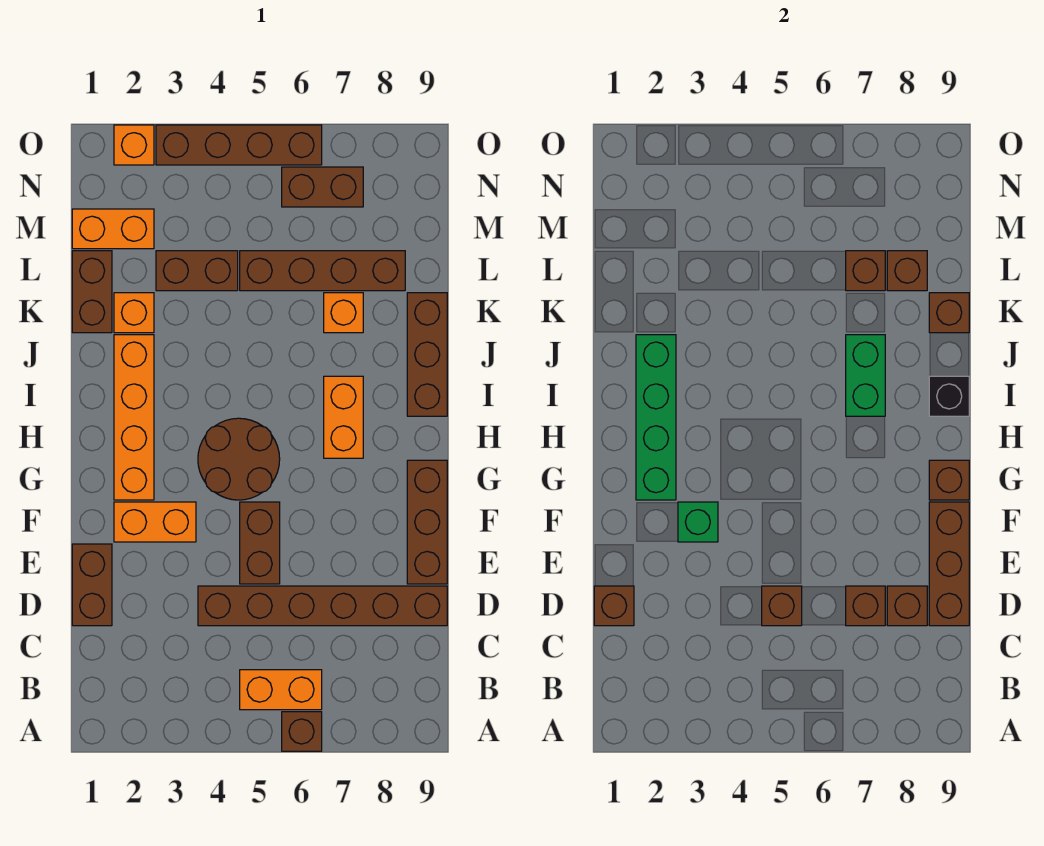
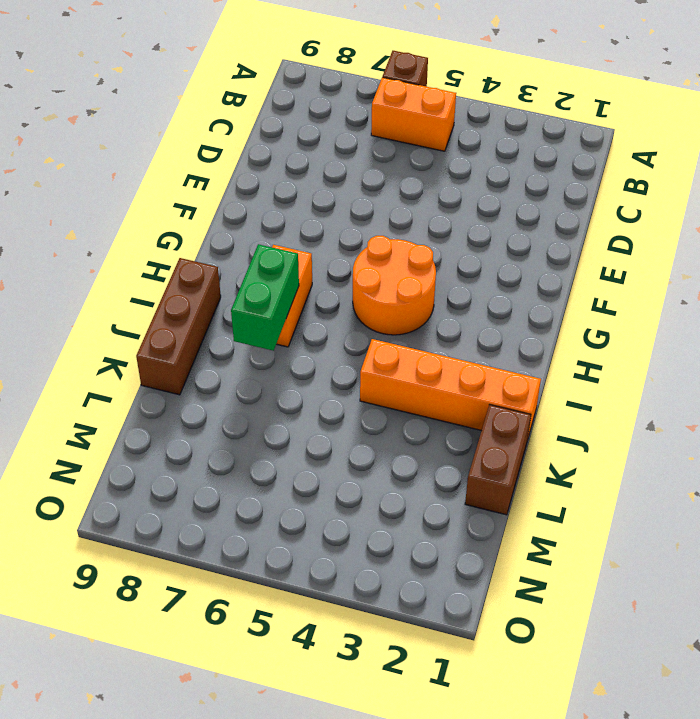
orange round brick G4:H5 level 1 -> brown round brick G4:H5 level 1
orange brick J1:J4 level 1 -> orange brick G2:J2 level 1
none -> brown brick D1:E1 level 1
none -> brown brick D4:D9 level 1
none -> brown brick E5:F5 level 1
none -> brown brick E9:G9 level 1

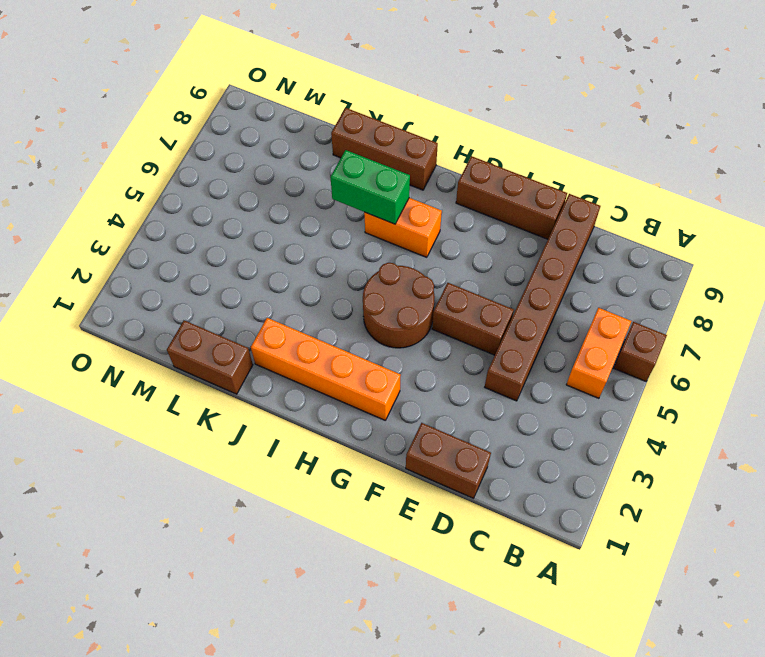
none -> orange brick F2:F3 level 1
none -> orange brick K2 level 1
none -> orange brick K7 level 1
none -> brown brick L3:L4 level 1

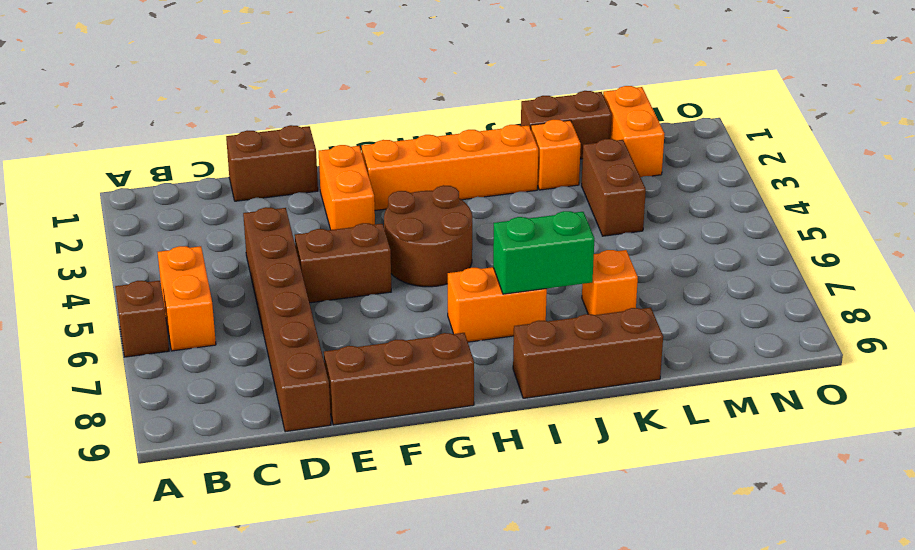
none -> brown brick L5:L8 level 1
none -> brown brick N6:N7 level 1
none -> orange brick O2 level 1
none -> brown brick O3:O6 level 1

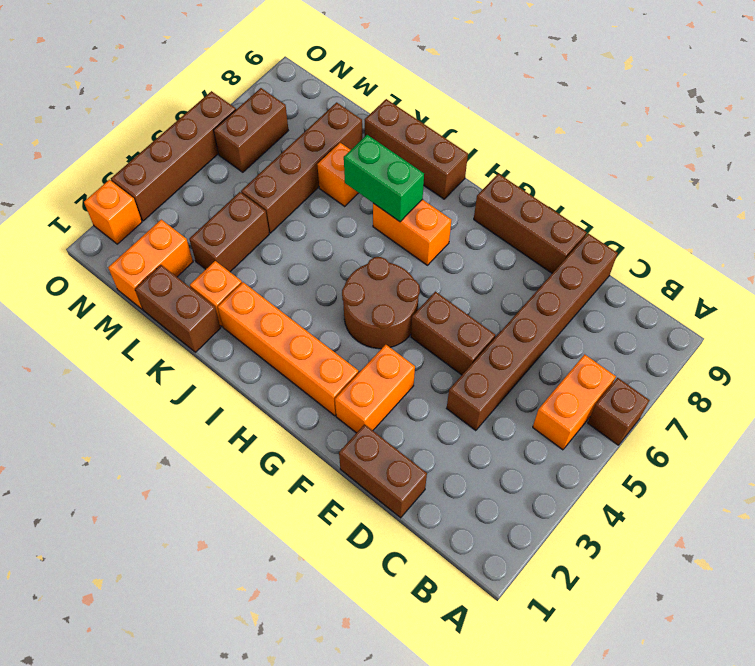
none -> brown brick D1 level 2
none -> brown brick D5 level 2
none -> brown brick D7 level 2
none -> brown brick D8 level 2

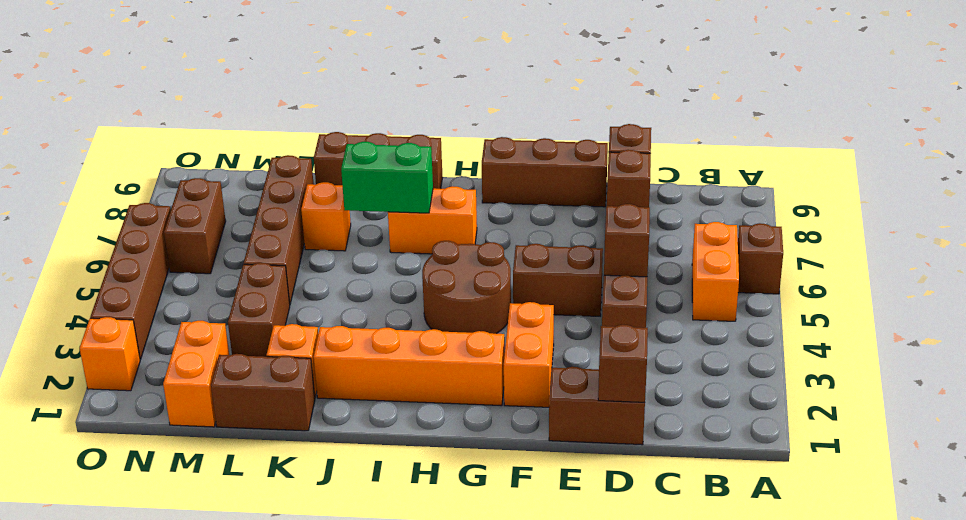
none -> brown brick D9:F9 level 2
none -> green brick F3 level 2
none -> green brick G2:J2 level 2
none -> brown brick G9 level 2

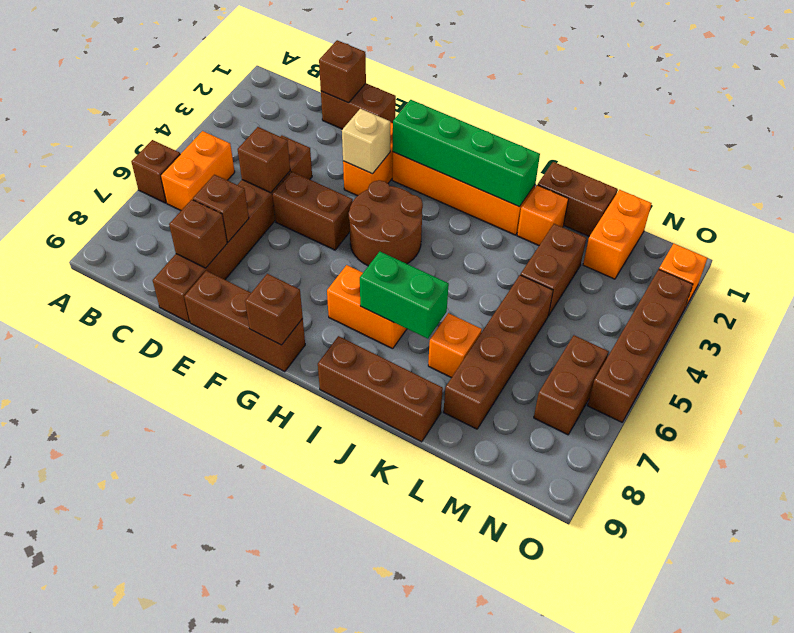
tan brick F3 level 2 -> green brick F3 level 2
none -> brown brick D9:F9 level 2
none -> black brick I9 level 2
none -> brown brick K9 level 2
none -> brown brick L7 level 2

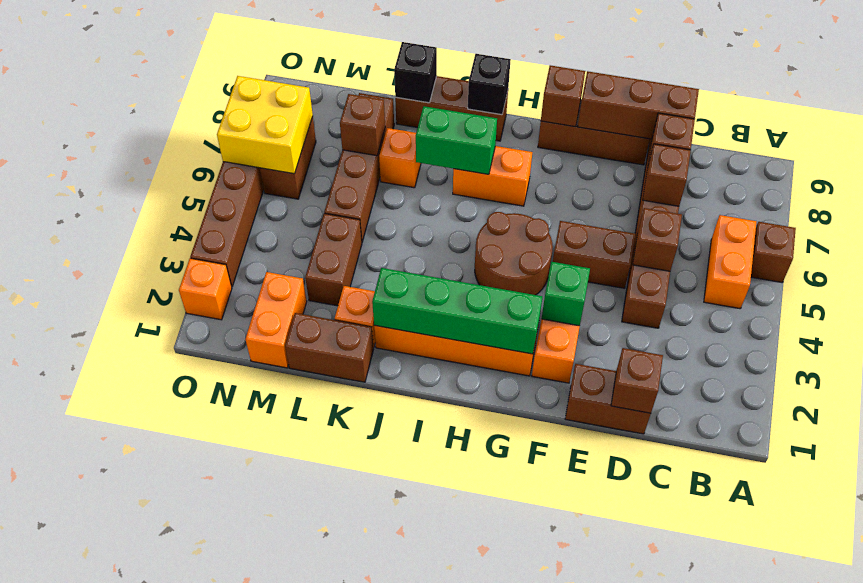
black brick K9 level 2 -> brown brick K9 level 2
yellow brick N6:O7 level 2 -> none
none -> brown brick L8 level 2

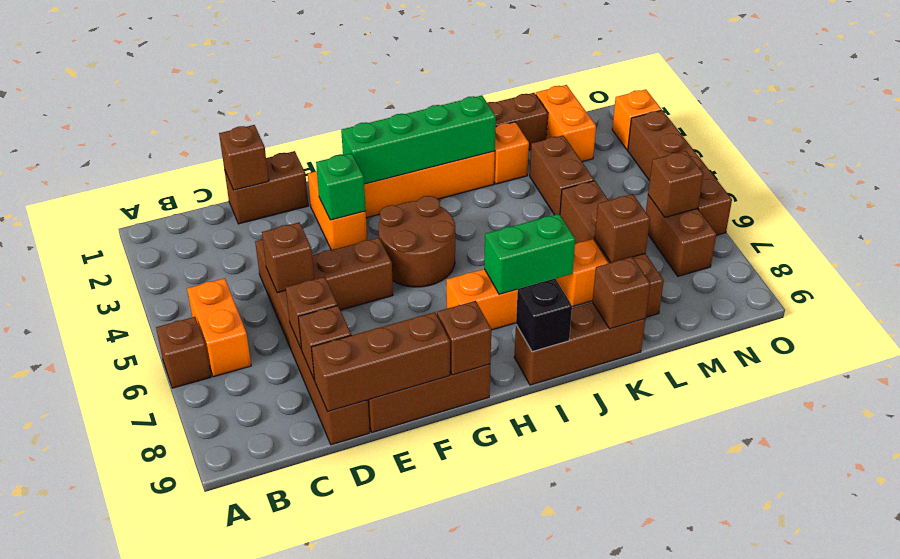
brown brick N6 level 2 -> brown brick L8 level 2

